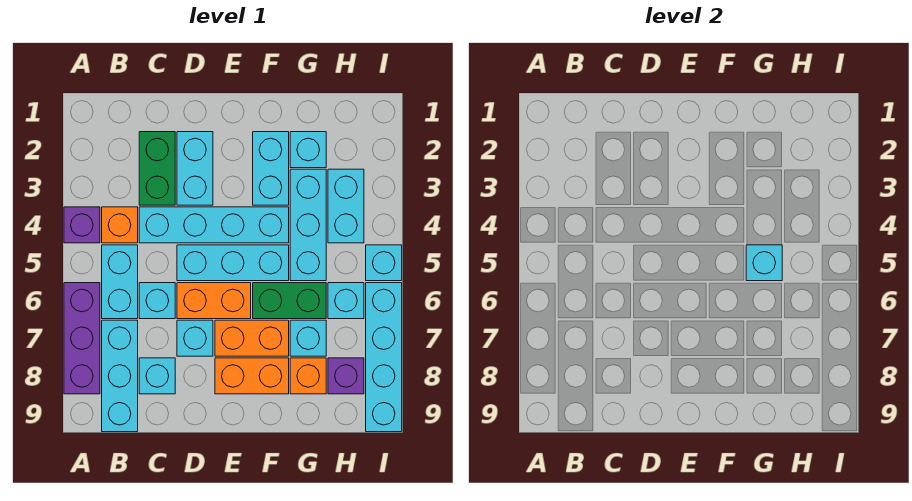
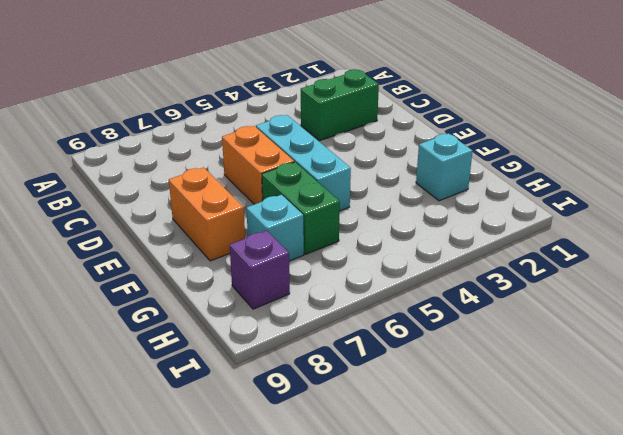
none -> purple brick A4 level 1
none -> purple brick A6:A8 level 1
none -> orange brick B4 level 1

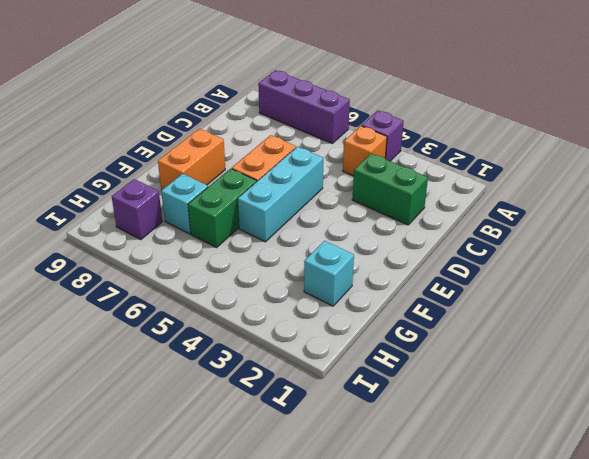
none -> cyan brick B5:B6 level 1
none -> cyan brick B7:B9 level 1
none -> cyan brick C4:F4 level 1

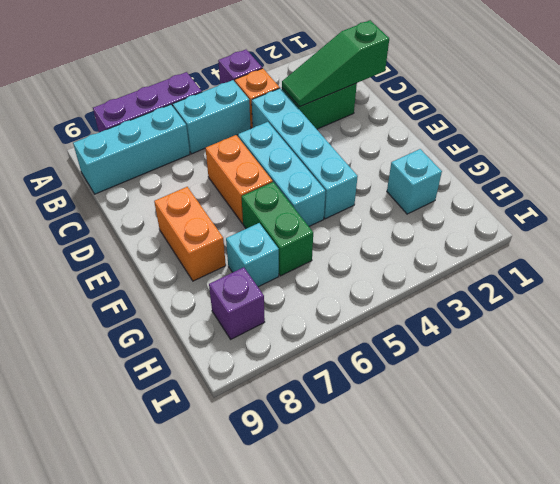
green slope C1:C3 level 2 top 1 -> none
none -> cyan brick C6 level 1
none -> cyan brick C8 level 1
none -> cyan brick D2:D3 level 1

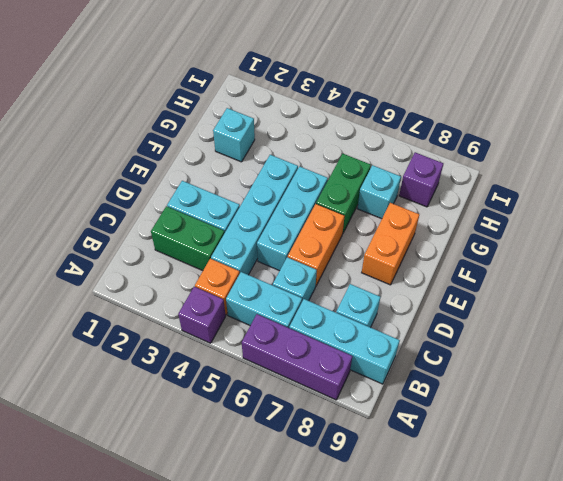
none -> cyan brick D7 level 1
none -> orange brick E7:F7 level 1
none -> cyan brick F2:F3 level 1

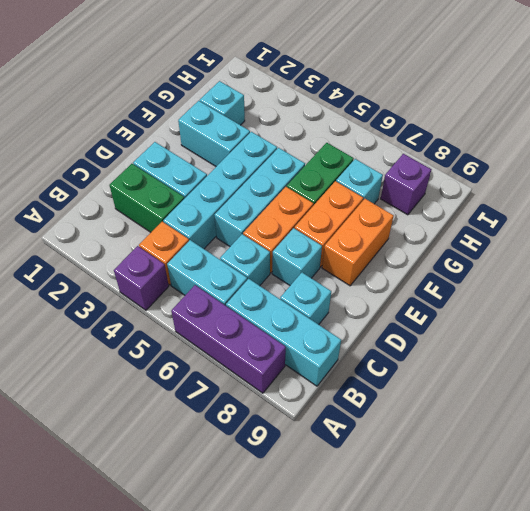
none -> cyan brick G3:G5 level 1
none -> orange brick G8 level 1
none -> cyan brick H3:H4 level 1

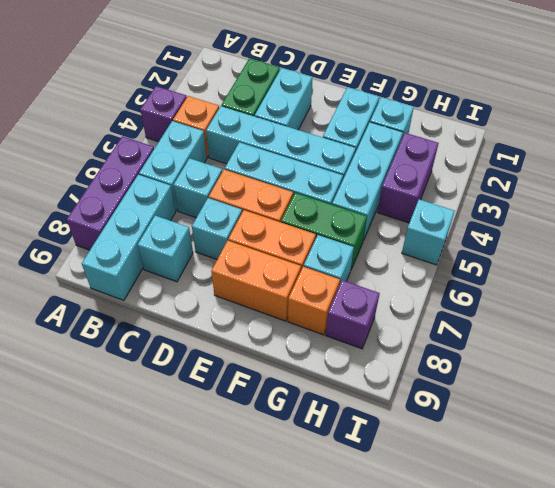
purple brick H3:H4 level 1 -> cyan brick H3:H4 level 1
none -> cyan brick H6 level 1
none -> cyan brick I6:I9 level 1
none -> cyan brick G5 level 2

